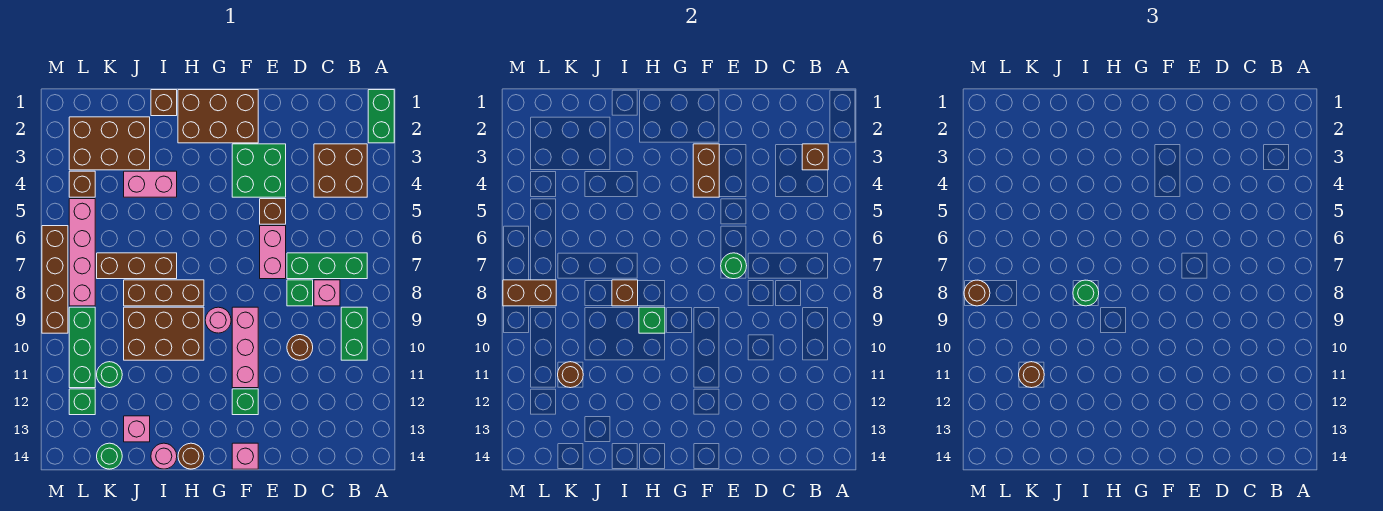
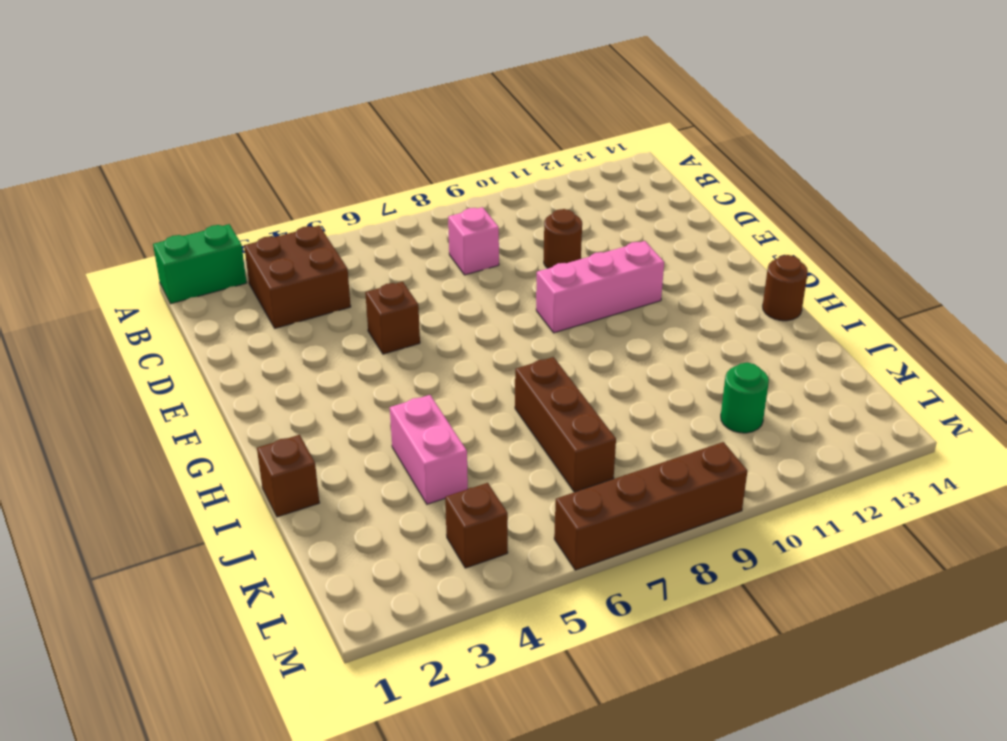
none -> green brick B7:D7 level 1
none -> green brick B9:B10 level 1
none -> green brick D8 level 1
none -> green brick E3:F4 level 1

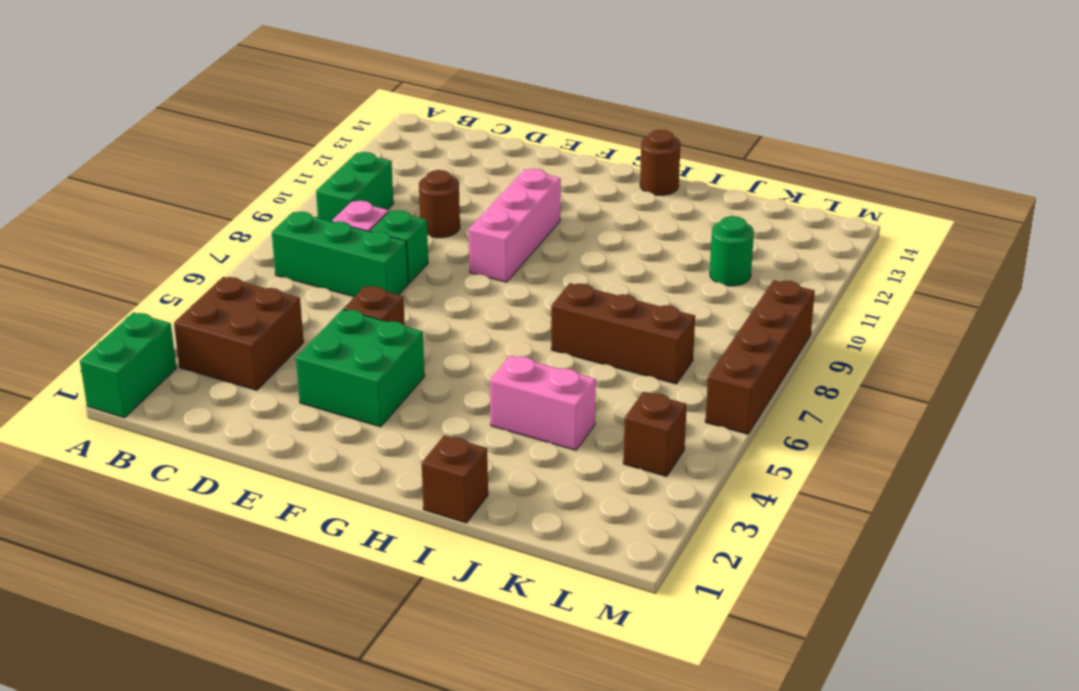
none -> pink brick E6:E7 level 1
none -> brown brick F1:H2 level 1
none -> green brick F12 level 1
none -> pink brick F14 level 1

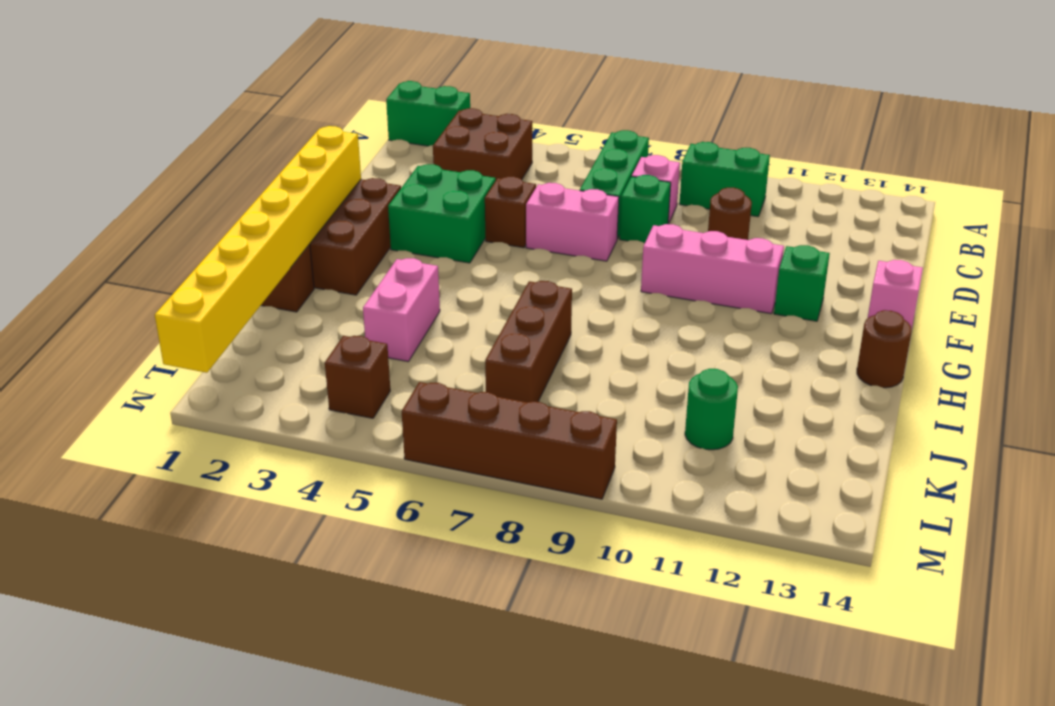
yellow brick F1:M1 level 2 -> none
none -> pink round brick G9 level 1
none -> brown brick H8:J8 level 1
none -> brown brick H9:J10 level 1
none -> pink round brick I14 level 1

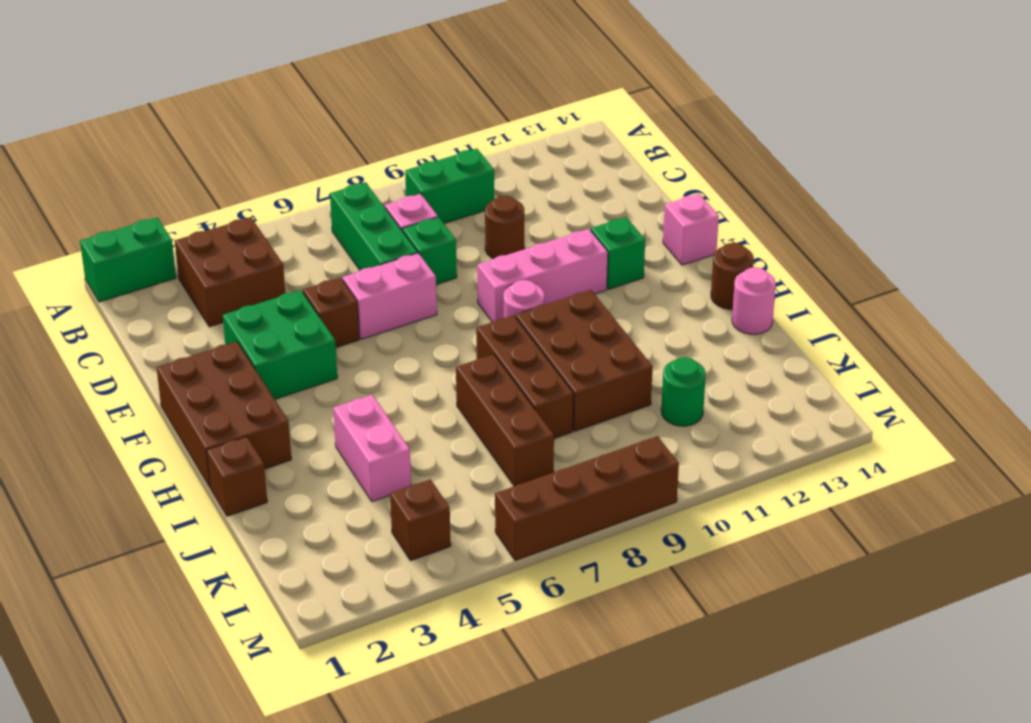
none -> brown brick J2:L3 level 1
none -> pink brick J13 level 1
none -> green round brick K14 level 1
none -> pink brick L5:L8 level 1

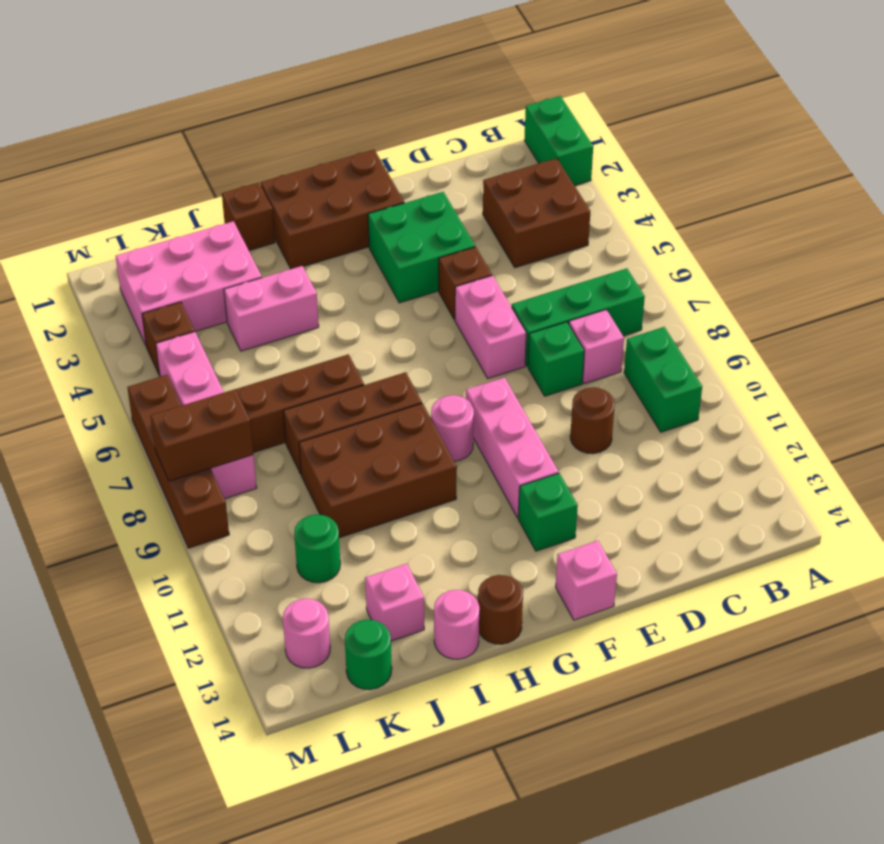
pink brick J2:L3 level 1 -> brown brick J2:L3 level 1
pink round brick L13 level 1 -> none
none -> green brick L9:L11 level 1
none -> green brick L12 level 1
none -> brown brick B3 level 2
none -> green round brick E7 level 2

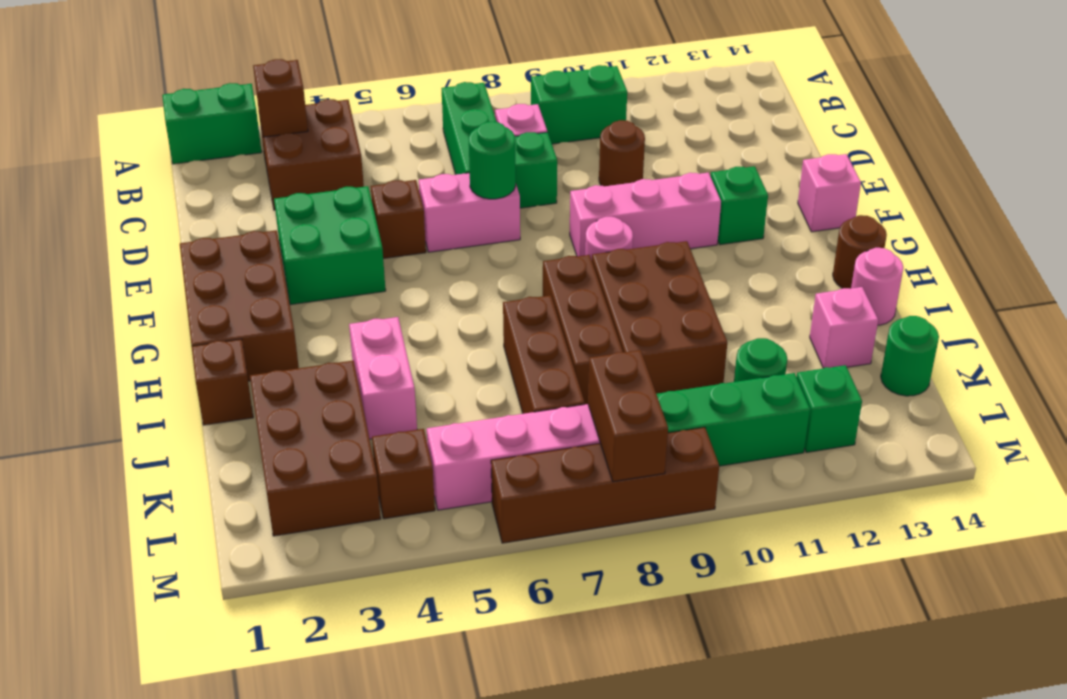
none -> brown brick F3:F4 level 2
none -> green brick H9 level 2
none -> brown brick I8 level 2
none -> brown round brick K11 level 2

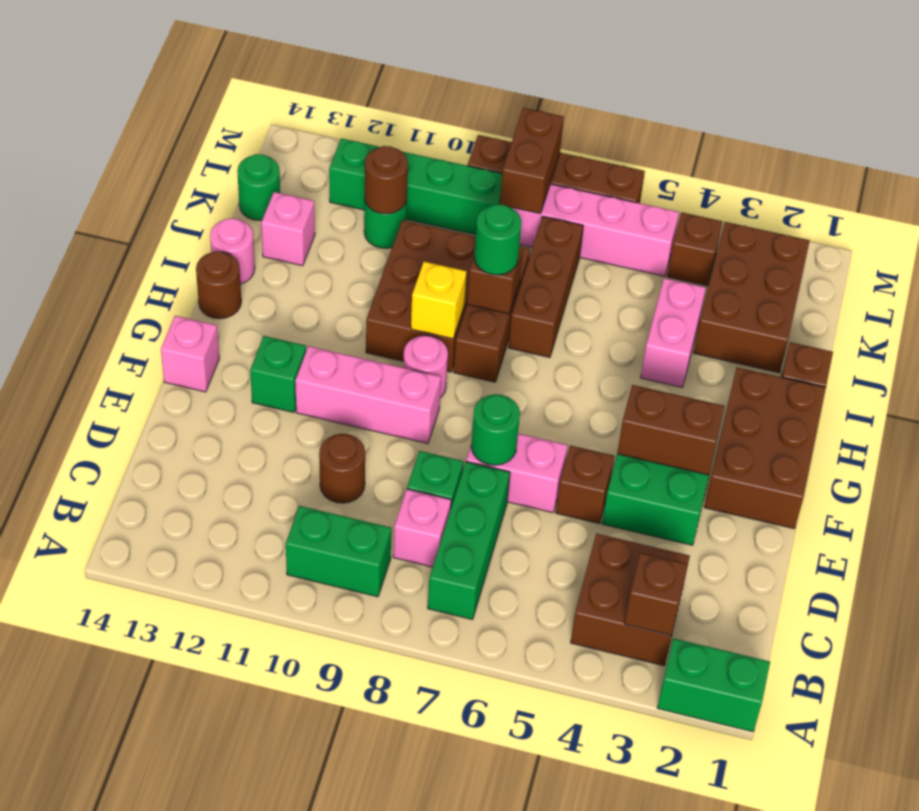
yellow brick H9 level 2 -> green brick H9 level 2
none -> brown round brick K11 level 3
none -> brown round brick M8 level 3

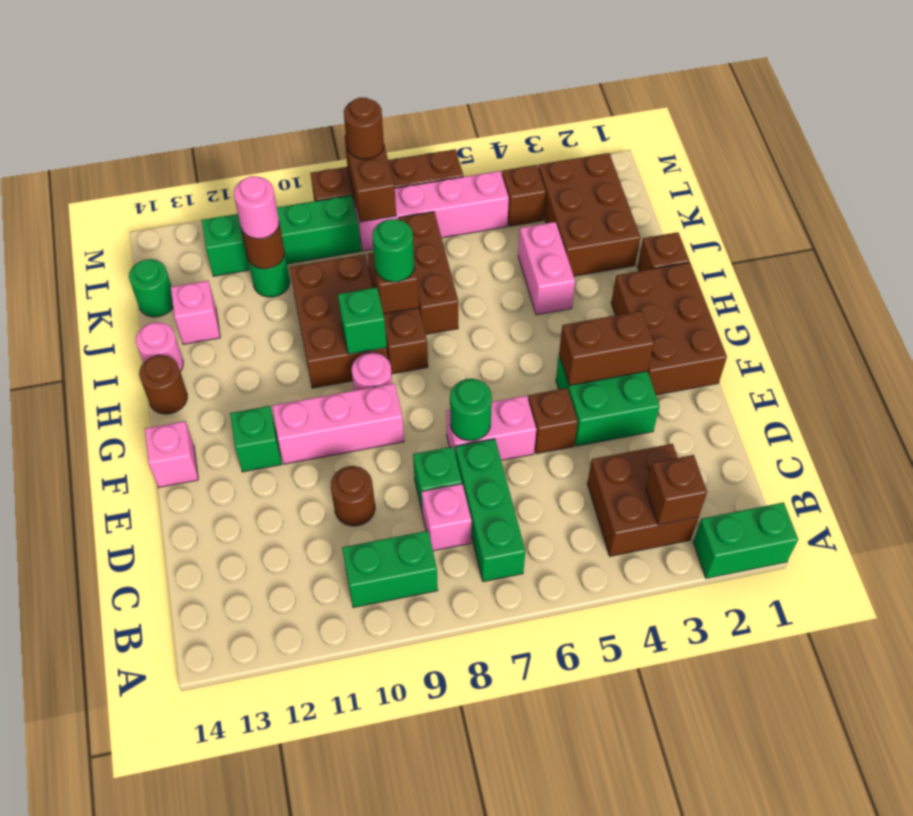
pink round brick K11 level 3 -> brown round brick K11 level 3

